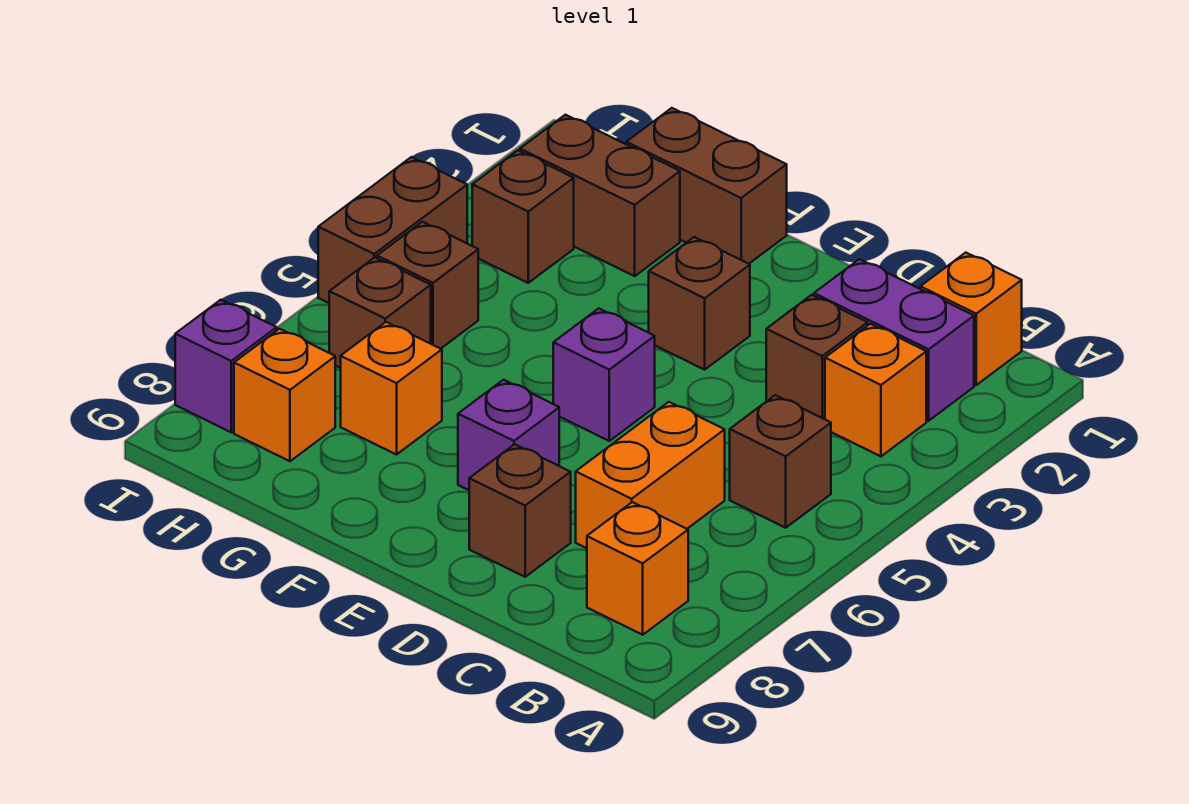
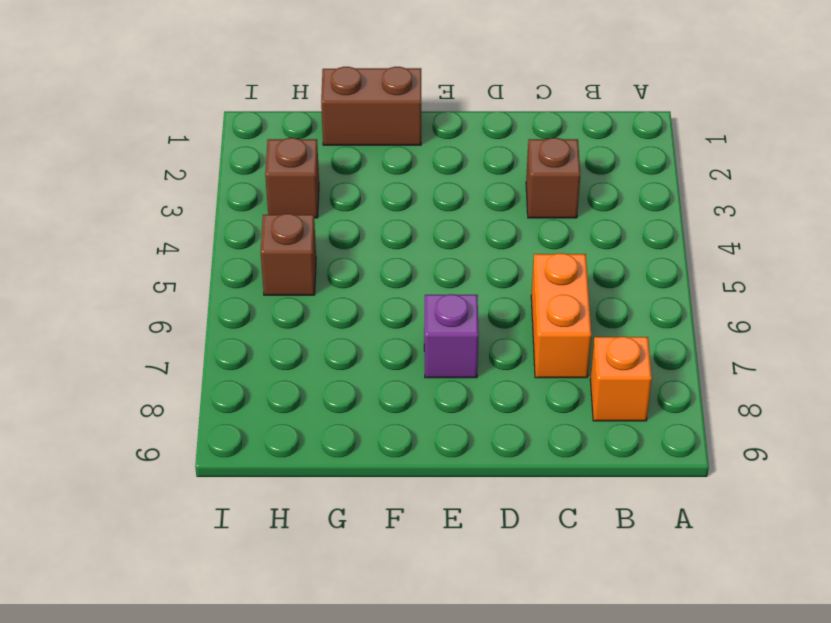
none -> orange brick B1 level 1
none -> purple brick B2:C2 level 1
none -> orange brick B3 level 1

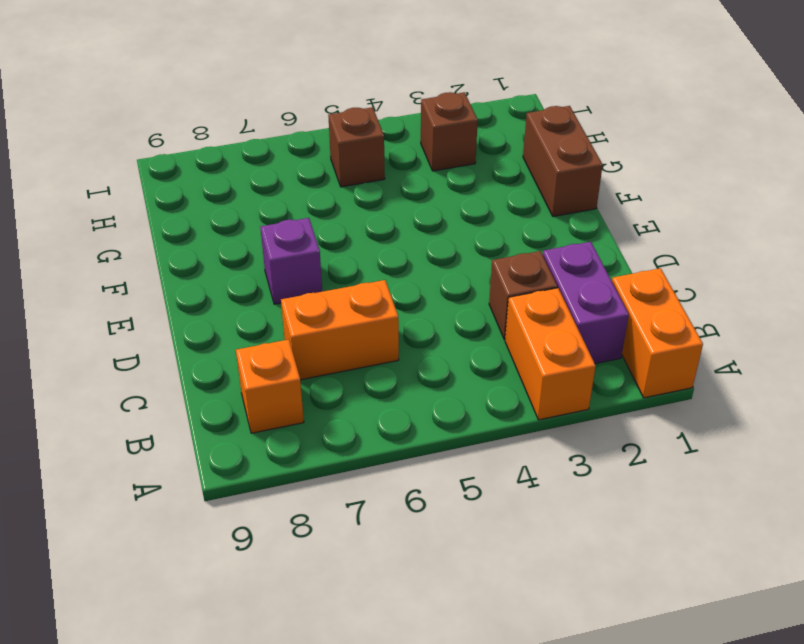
orange brick A1:B1 level 1 -> orange brick B1 level 1
orange brick A3:B3 level 1 -> orange brick B3 level 1
none -> brown brick B5 level 1
none -> brown brick D8 level 1
none -> brown brick E3 level 1

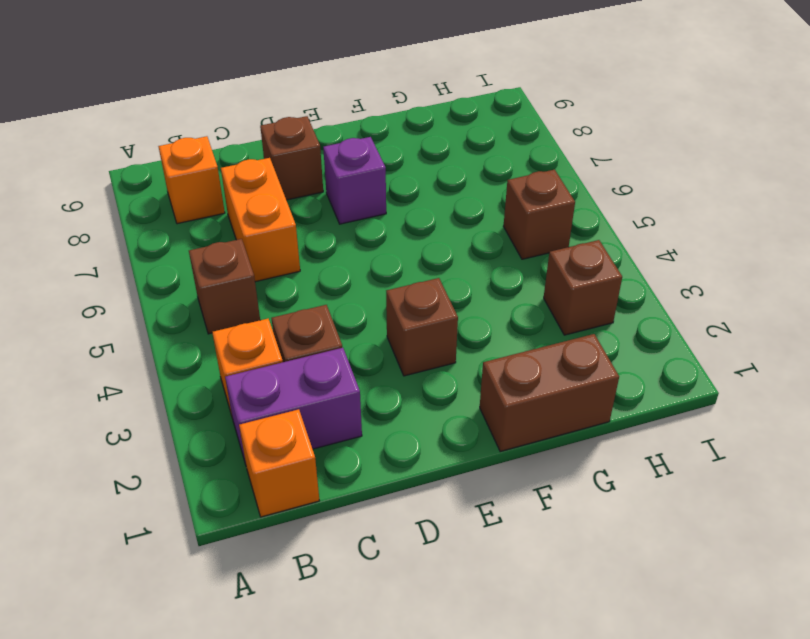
none -> purple brick E5 level 1
none -> brown brick G2:H2 level 1
none -> orange brick G7 level 1

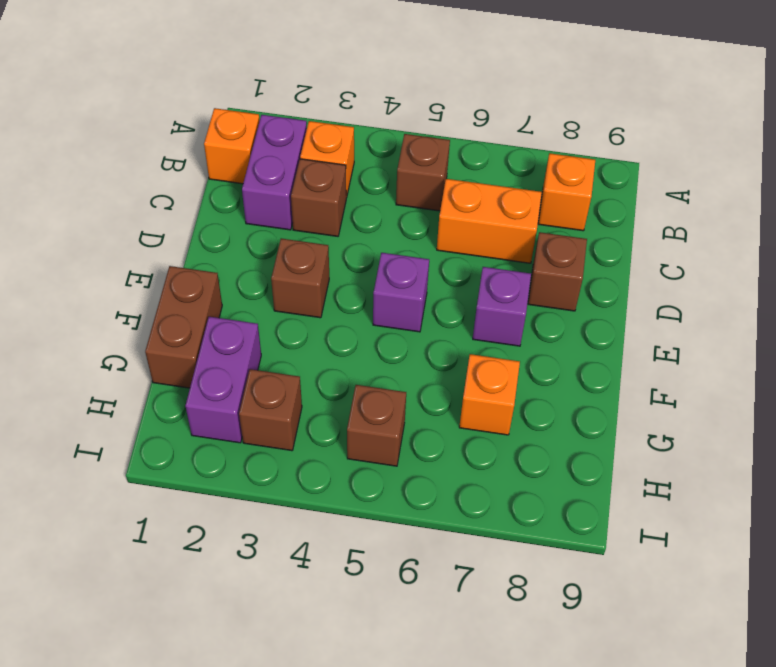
purple brick G2:H2 level 1 -> brown brick G2:H2 level 1
none -> brown brick H6 level 1
none -> orange brick H8 level 1
none -> brown brick I4:I5 level 1

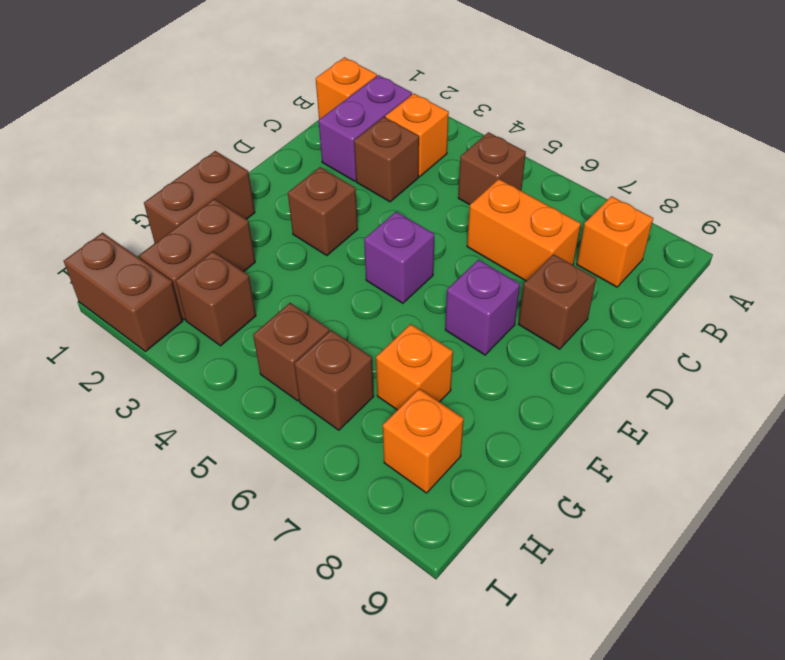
brown brick I1:I2 level 1 -> brown brick I4:I5 level 1
none -> purple brick I8 level 1

